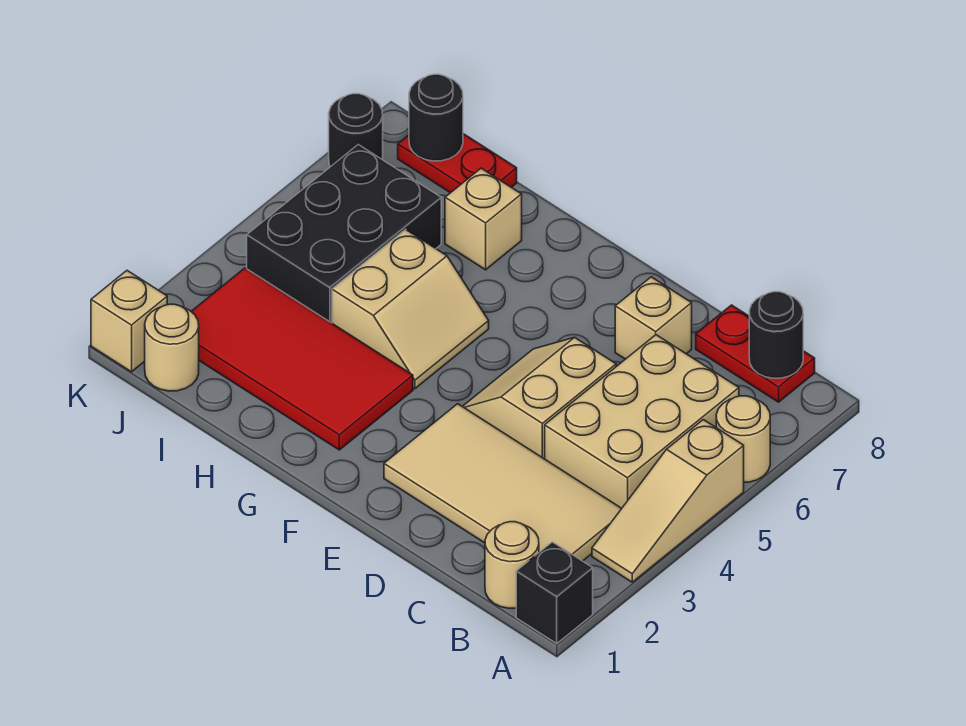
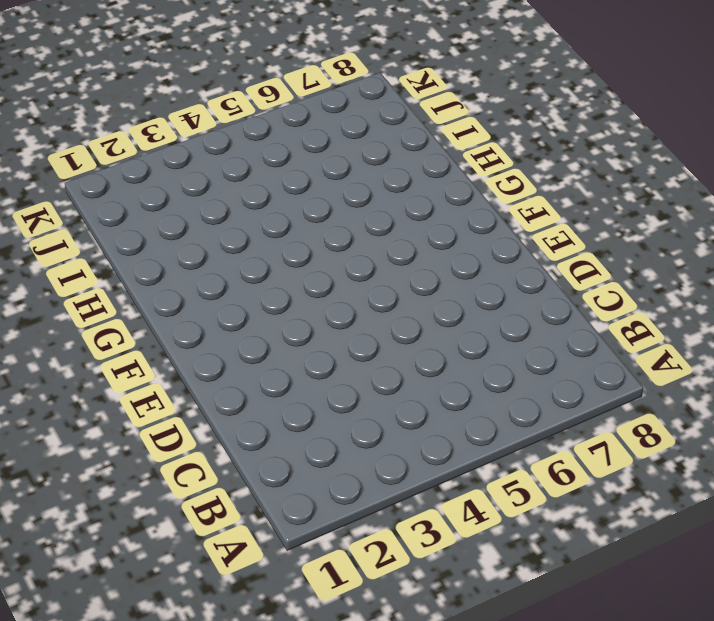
none -> black brick A1 level 1
none -> tan slope A3:A5 level 1 top 5
none -> tan round brick A6 level 1

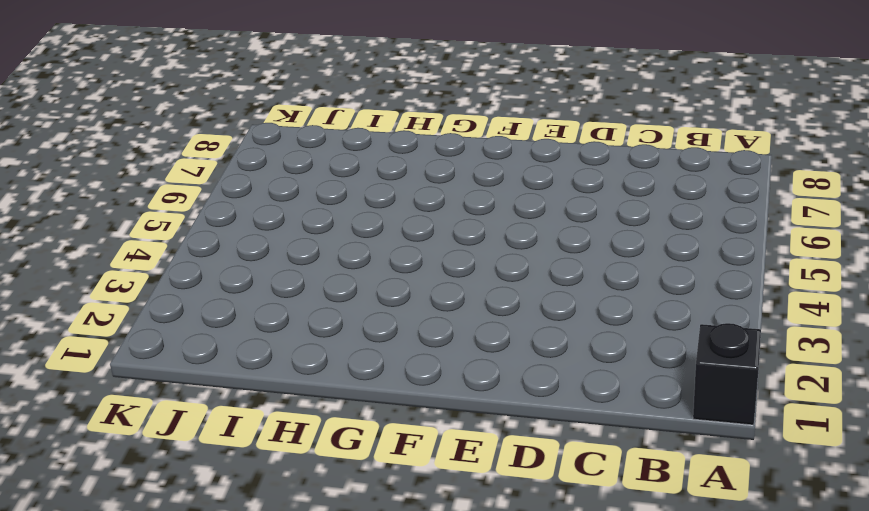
none -> tan slope A3:A5 level 1 top 5
none -> tan round brick A6 level 1
none -> tan round brick B1 level 1

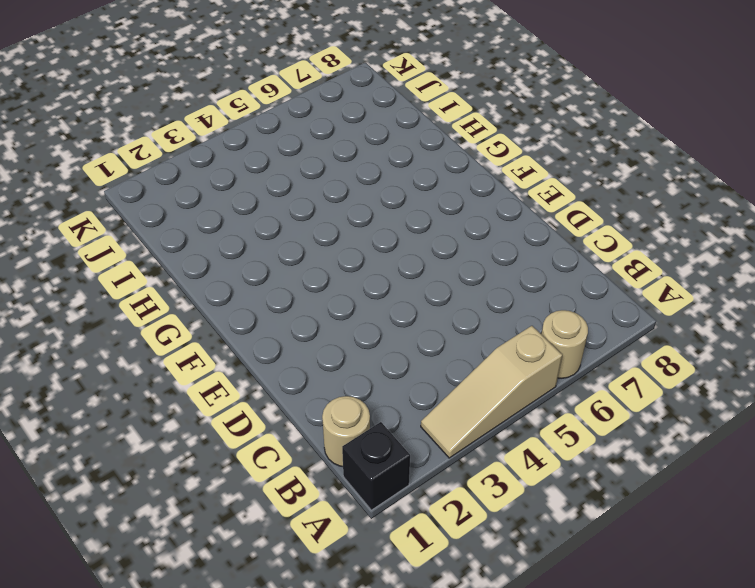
none -> tan tile B2:E3 level 1
none -> tan brick B4:C6 level 1
none -> red plate B8:C8 level 1

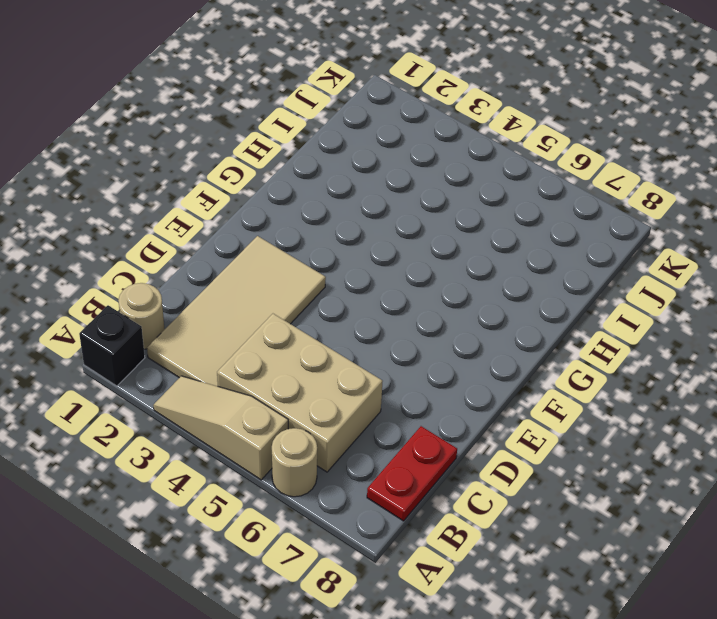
none -> tan slope D4:E5 level 1 top D
none -> tan brick D7 level 1
none -> red tile G2:J3 level 1

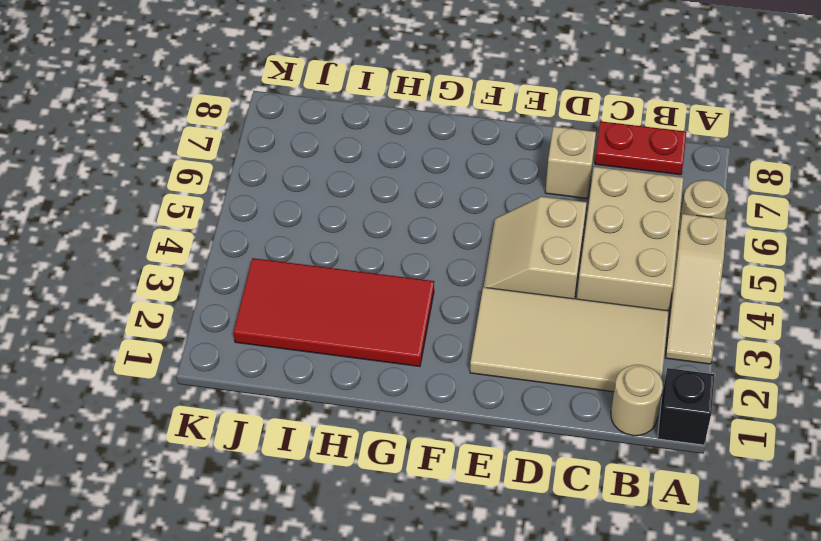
none -> tan slope G4:H5 level 1 top H
none -> tan brick H7 level 1
none -> black brick I4:J6 level 1

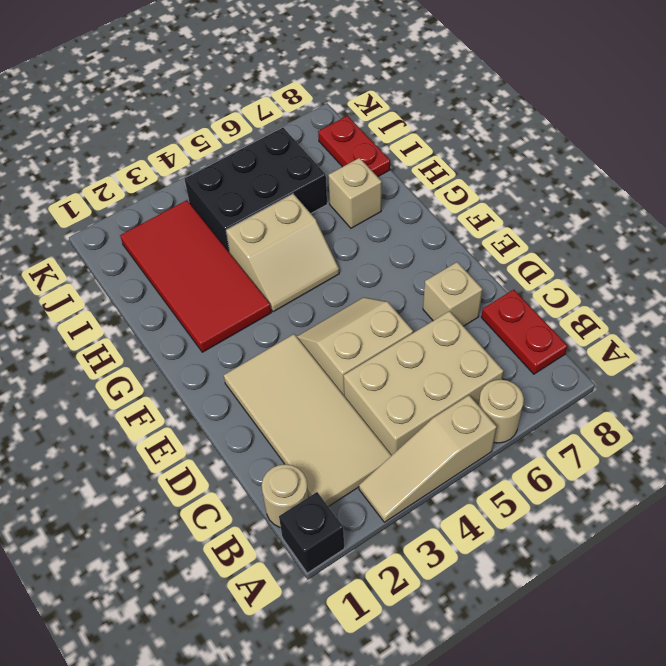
none -> tan round brick J1 level 1
none -> tan brick K1 level 1
none -> black round brick K7 level 1

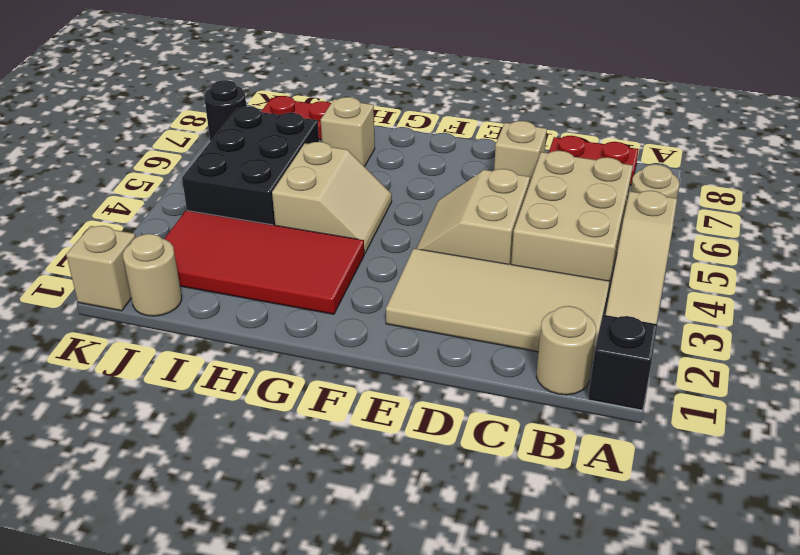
none -> black round brick B8 level 2
none -> black round brick J8 level 2

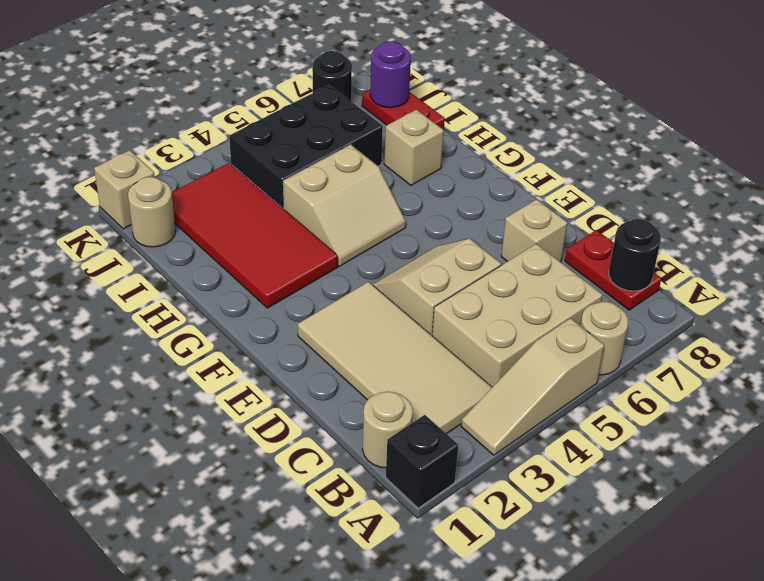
purple round brick J8 level 2 -> black round brick J8 level 2

